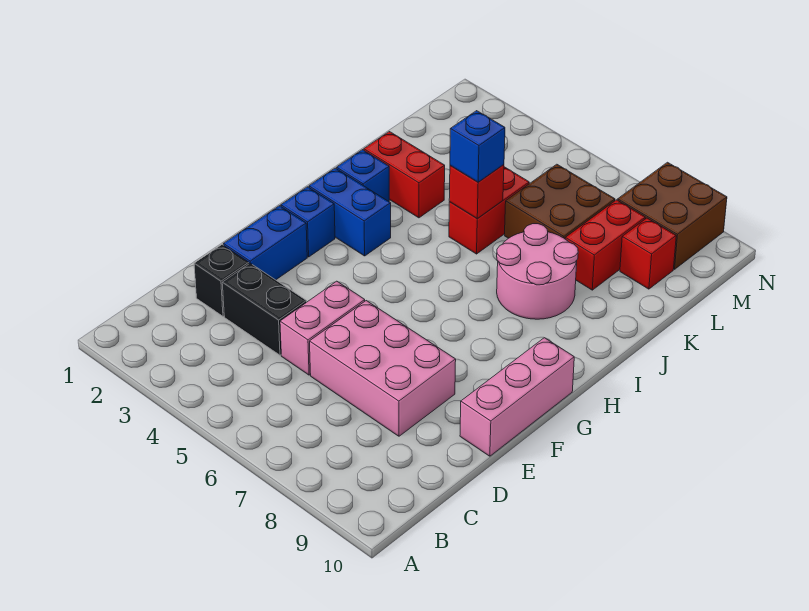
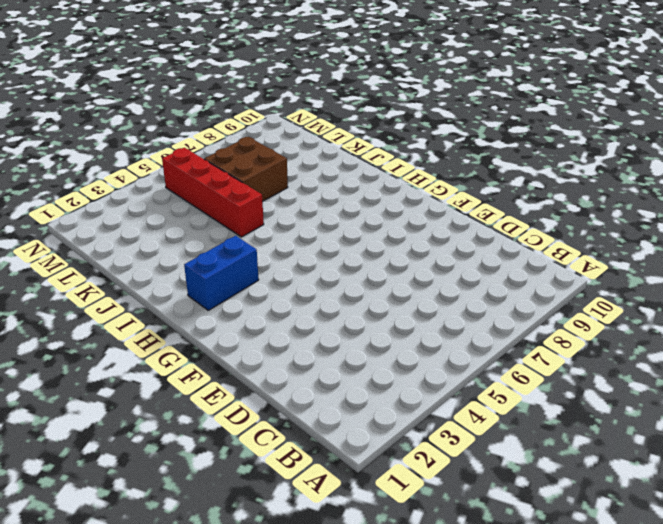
red brick J5:M5 level 1 -> red brick J5:K5 level 1
none -> black brick D2 level 1
none -> black brick D3:D4 level 1
none -> pink brick D5:E5 level 1

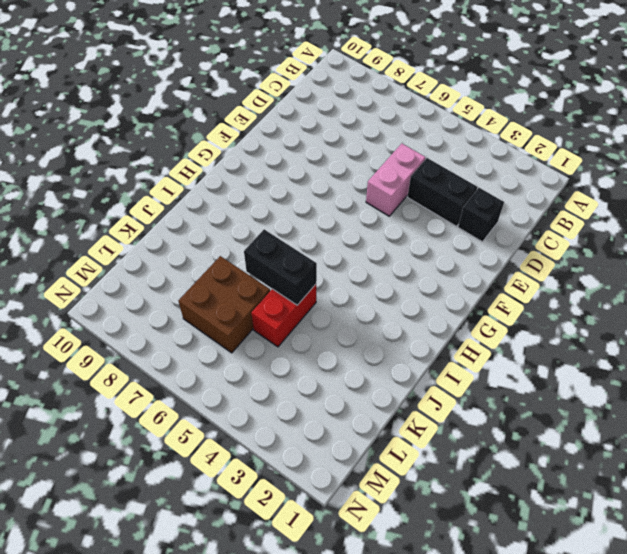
black brick J5:J6 level 2 -> red brick J5 level 2
none -> pink brick D6:E8 level 1
none -> blue brick E2:F2 level 1
none -> pink brick E10:G10 level 1

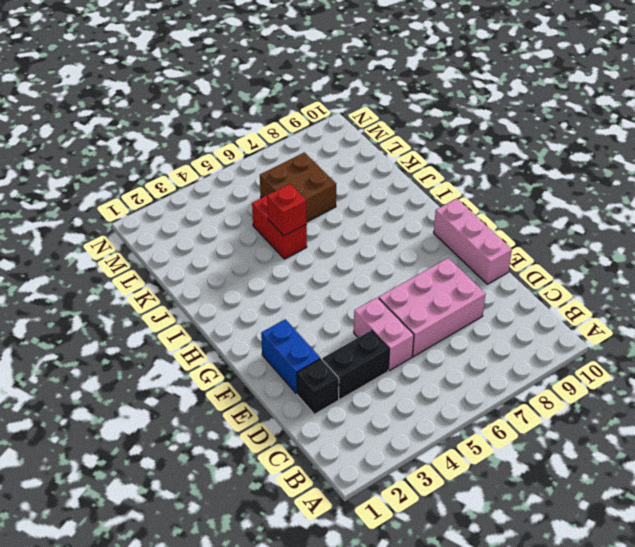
none -> blue brick G2 level 1
none -> blue brick H2:H3 level 1
none -> blue brick I2 level 1

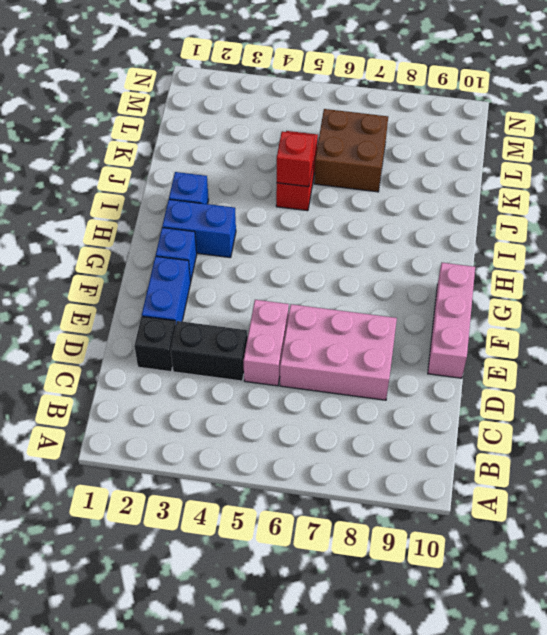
none -> pink round brick I7:J8 level 1
none -> red brick J2:J3 level 1
none -> red brick K8:L8 level 1

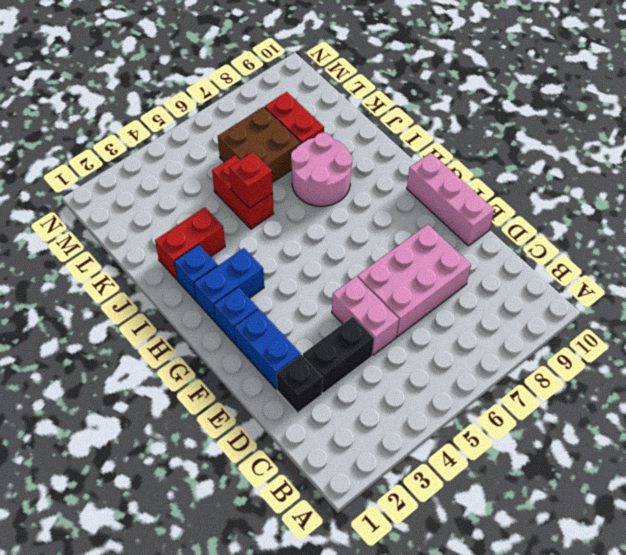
none -> red brick L9 level 1
none -> brown brick M8:N9 level 1
none -> blue brick J5 level 3

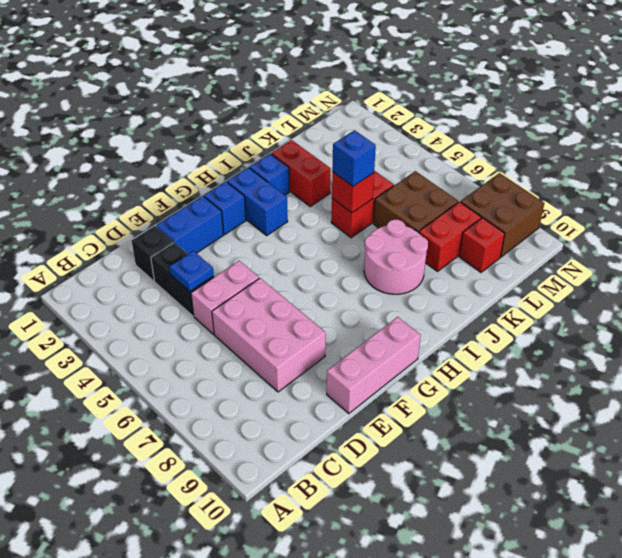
blue plate D4 level 2 -> none

